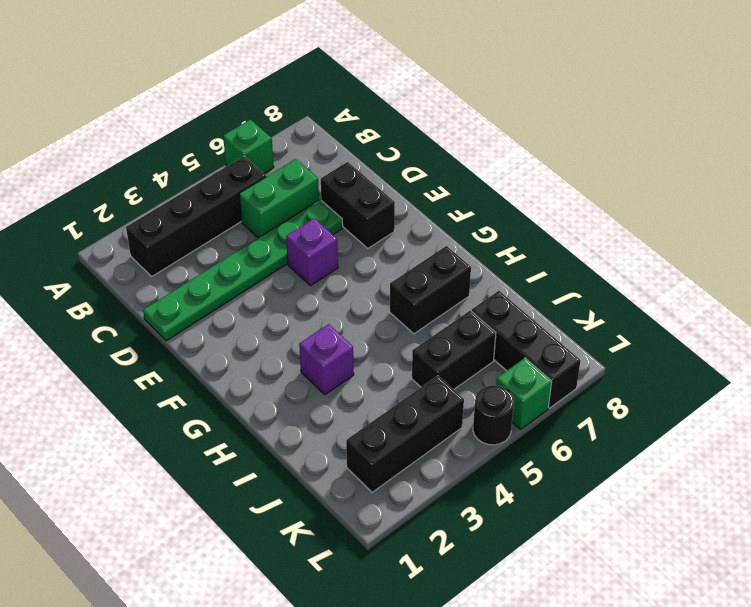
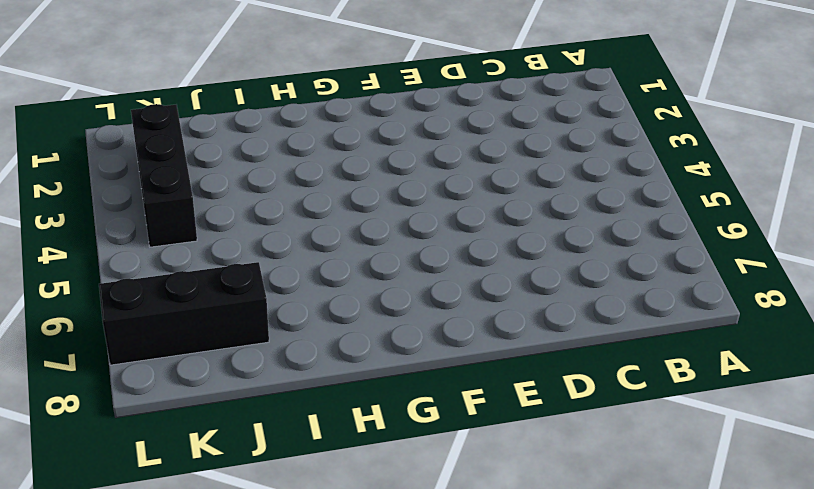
none -> green brick A6 level 1
none -> black brick B2:B5 level 1
none -> green brick C5:C6 level 1

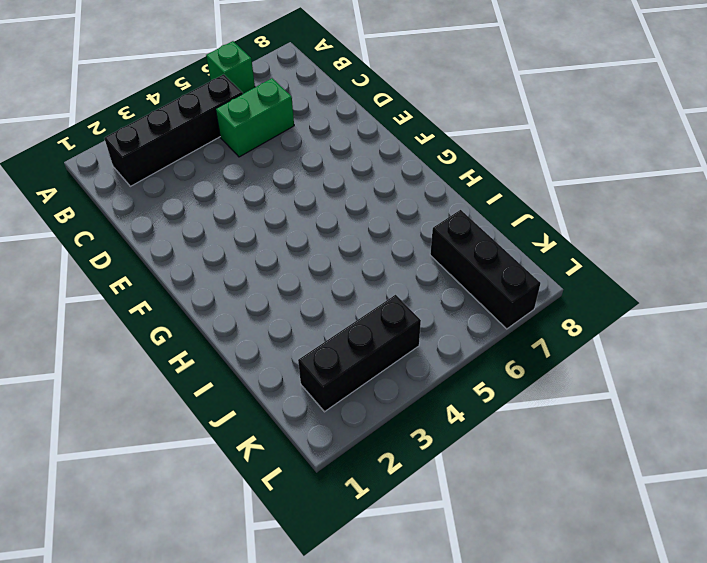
none -> green plate D1:D6 level 1
none -> black brick D7:E7 level 1
none -> purple brick E5 level 1

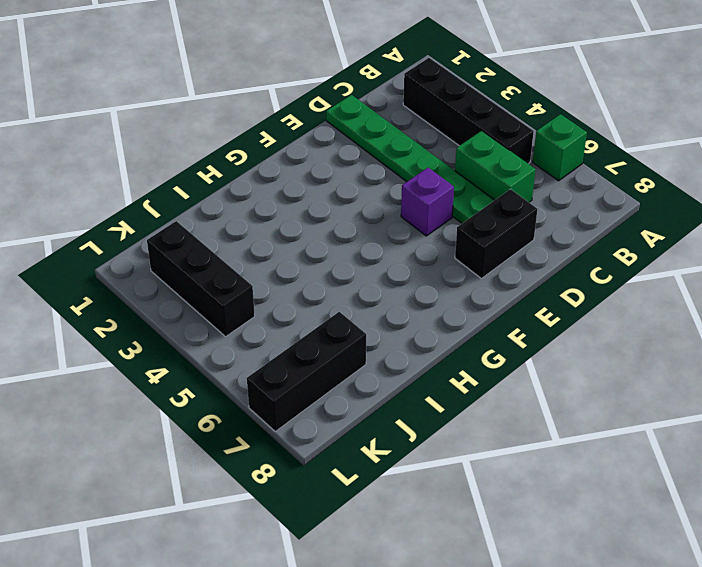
none -> purple brick H3 level 1
none -> black brick H6:H7 level 1
none -> black brick J5:J6 level 1

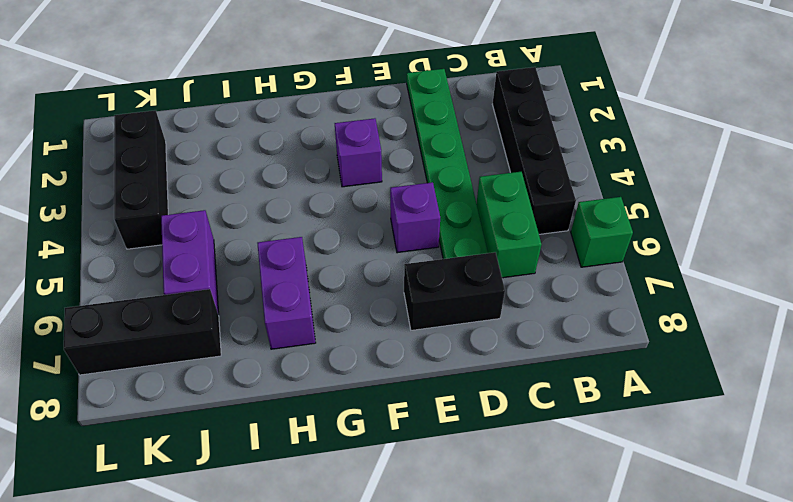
purple brick F3 level 1 -> purple brick H3 level 1
purple brick H6:H7 level 1 -> black brick H6:H7 level 1
purple brick J5:J6 level 1 -> black brick J5:J6 level 1
none -> black round brick L5 level 1
none -> green brick L6 level 1

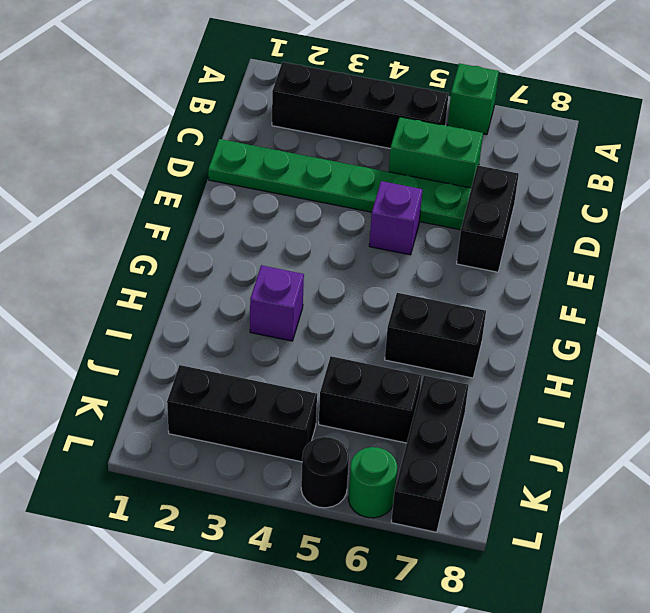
green round brick L6 level 1 -> green brick L6 level 1

